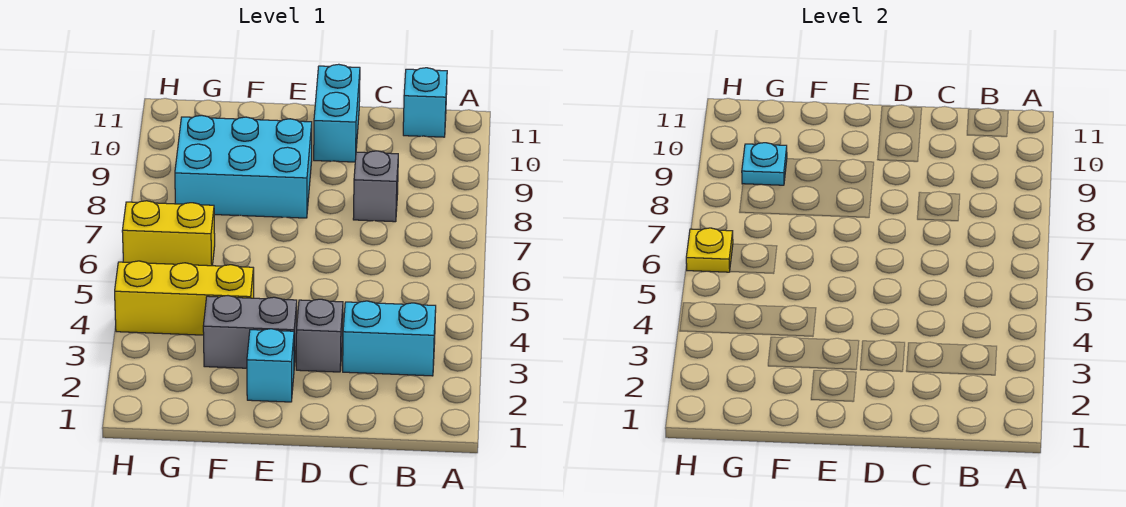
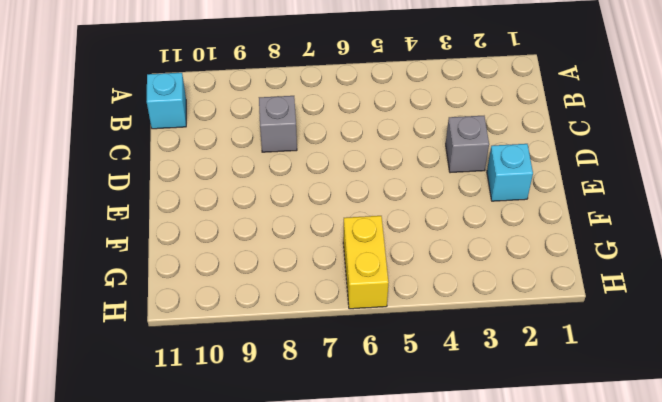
none -> cyan brick B3:C3 level 1
none -> cyan brick D10:D11 level 1
none -> grey brick E3:F3 level 1

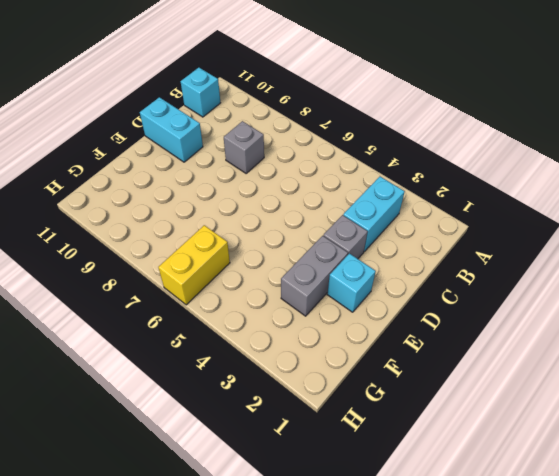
none -> cyan brick E8:G9 level 1
none -> yellow brick F4:H4 level 1
none -> cyan plate G9 level 2

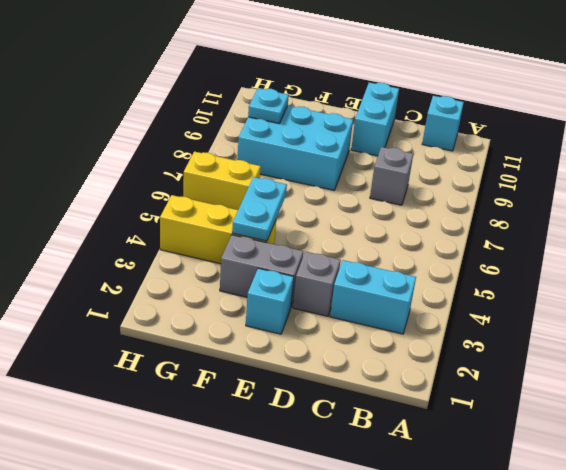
cyan plate F4:F5 level 2 -> none
none -> yellow plate H6 level 2

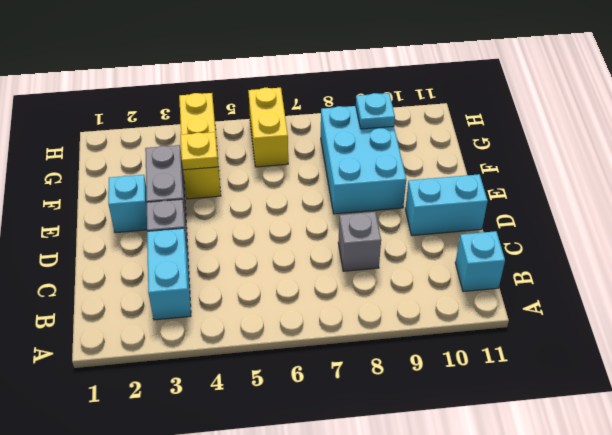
yellow plate F4 level 2 -> yellow plate H6 level 2

